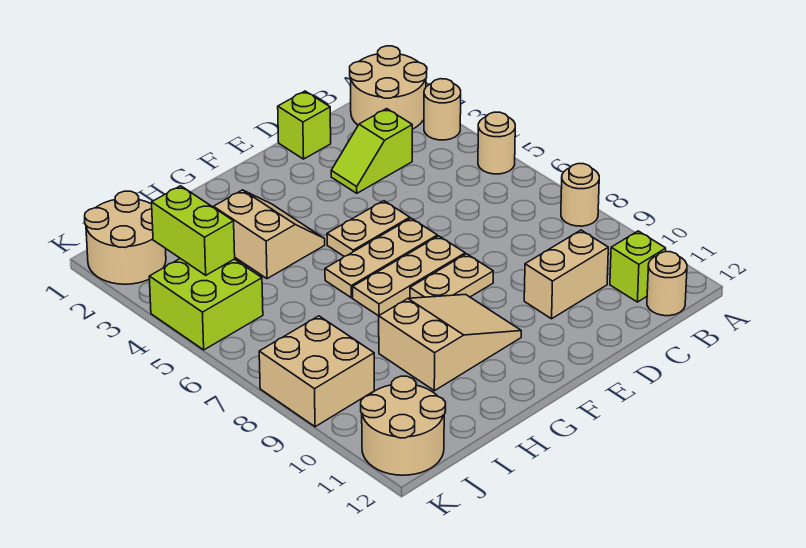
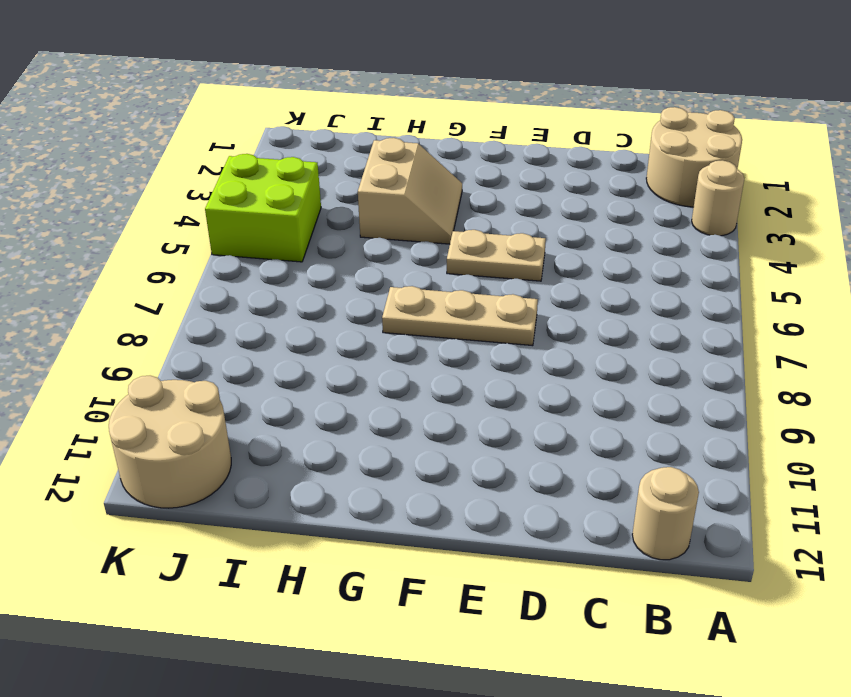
none -> tan round brick A5 level 1
none -> tan round brick A8 level 1
none -> lime brick B11 level 1

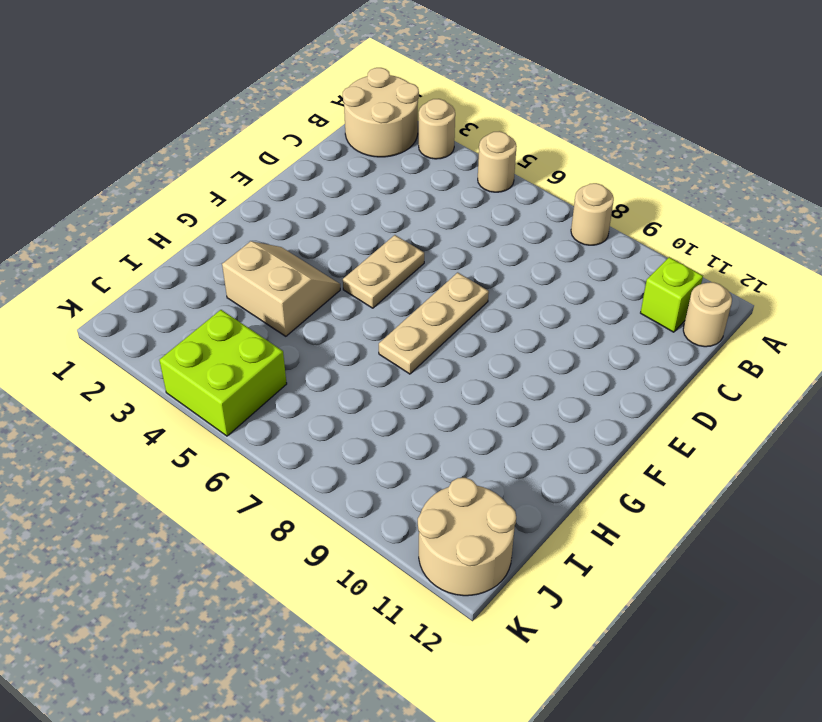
none -> lime slope C3:D3 level 1 top C
none -> tan brick C10:D10 level 1
none -> lime brick D1 level 1

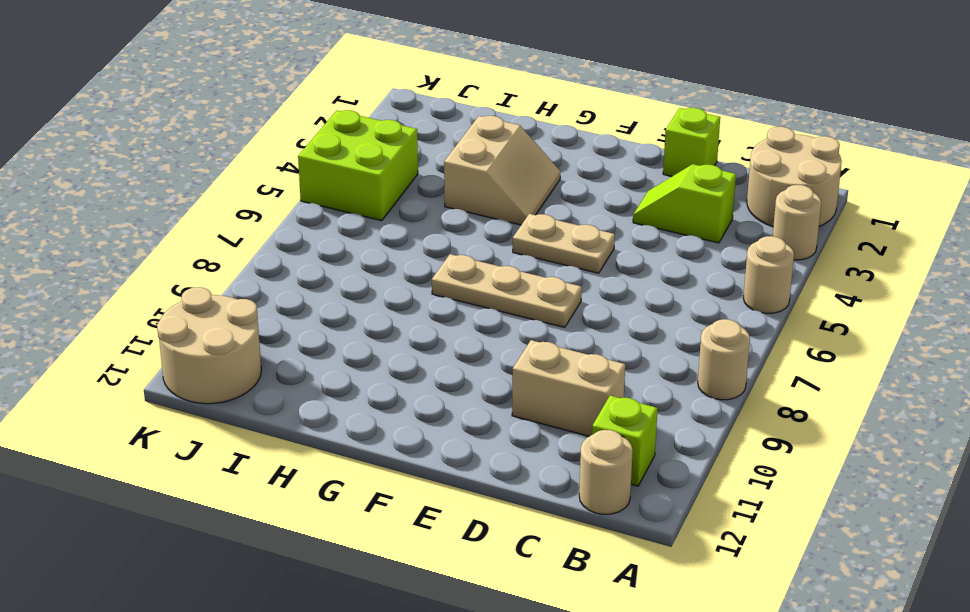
none -> tan plate E6:G6 level 1
none -> tan plate E8:F8 level 1
none -> tan slope F9:H10 level 1 top H

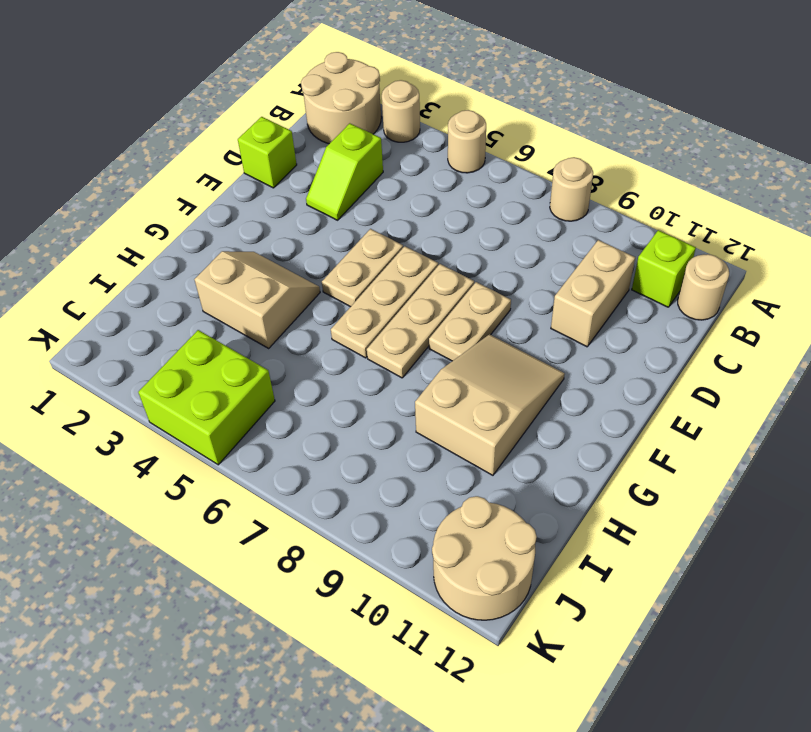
none -> tan round brick J1:K2 level 1
none -> tan brick J8:K9 level 1
none -> lime brick J3:J4 level 2

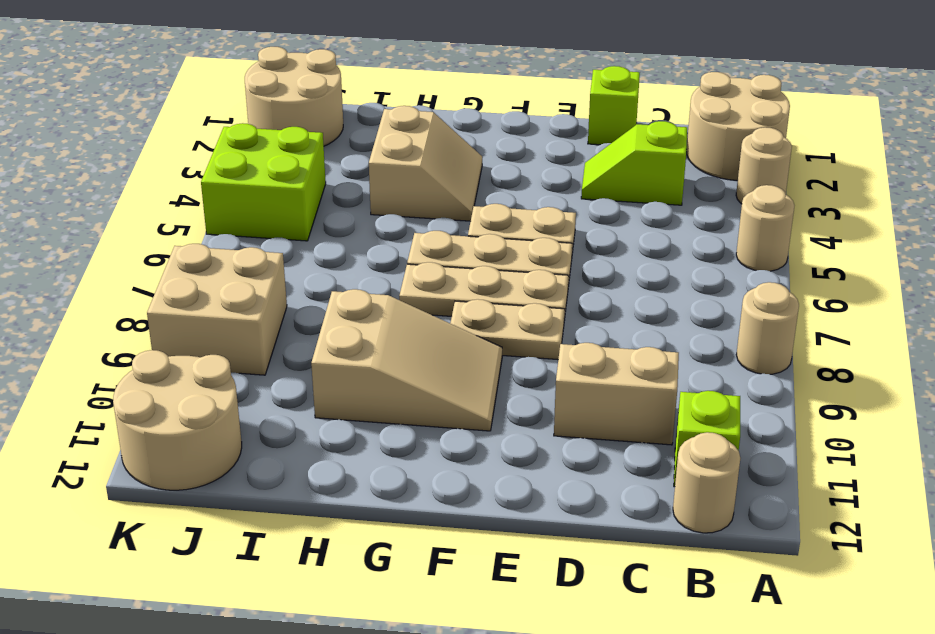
none -> lime brick J3:J4 level 2

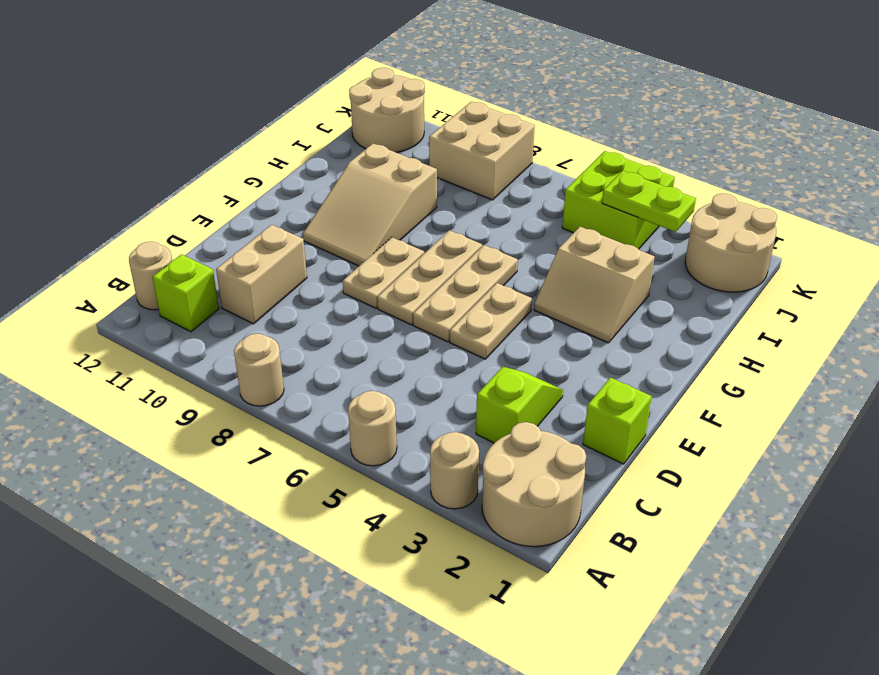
lime plate J3:J4 level 2 -> lime brick J3:J4 level 2

